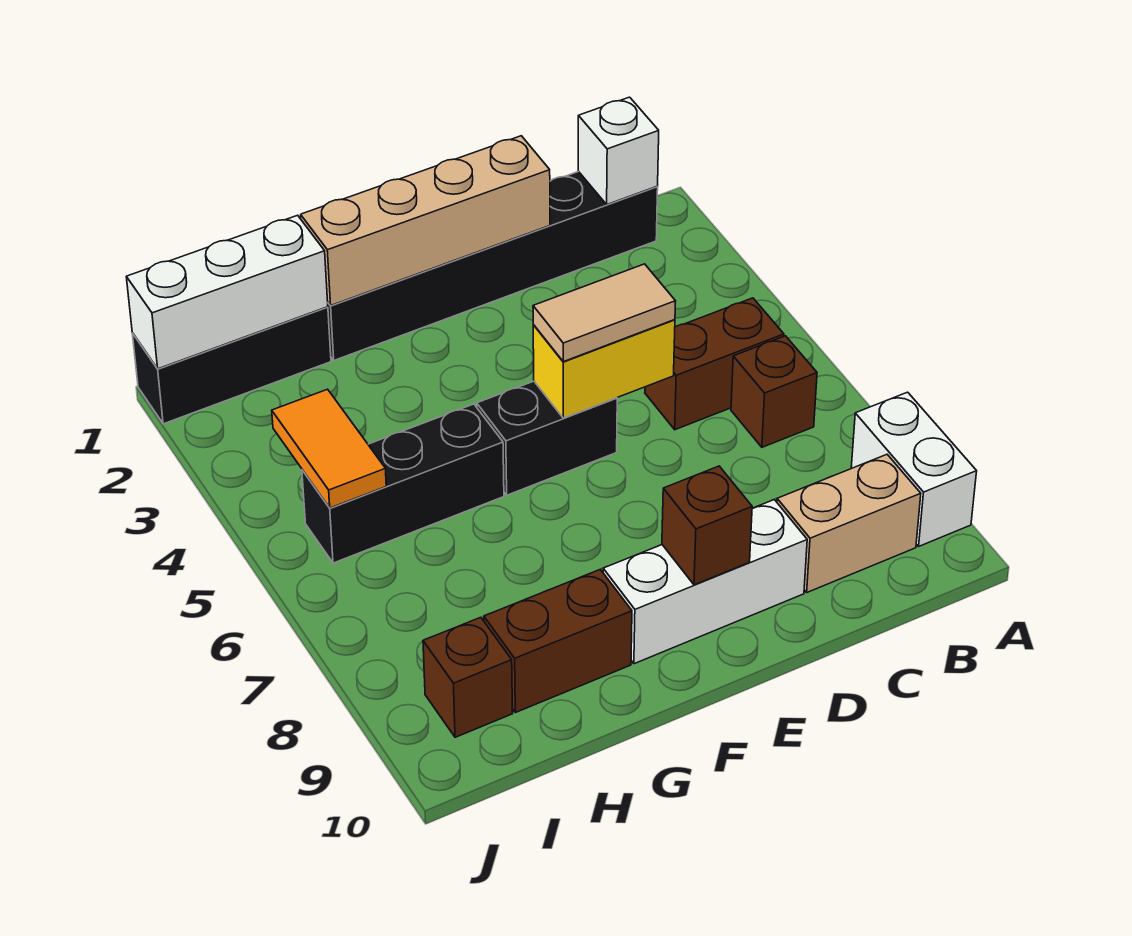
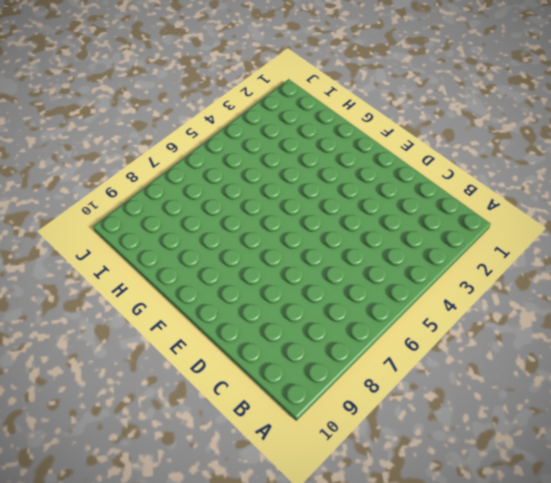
none -> white brick A8:A9 level 1
none -> black brick B1:G1 level 1
none -> brown brick B5:C5 level 1

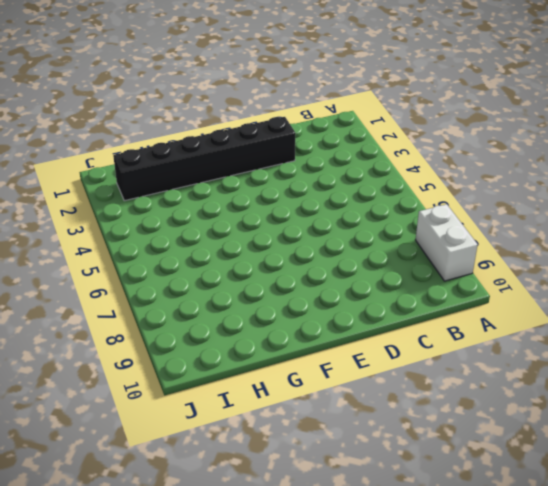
black brick D2:I2 level 1 -> black brick B1:G1 level 1
none -> brown brick B5:C5 level 1
none -> brown brick B6 level 1
none -> tan brick B9:C9 level 1

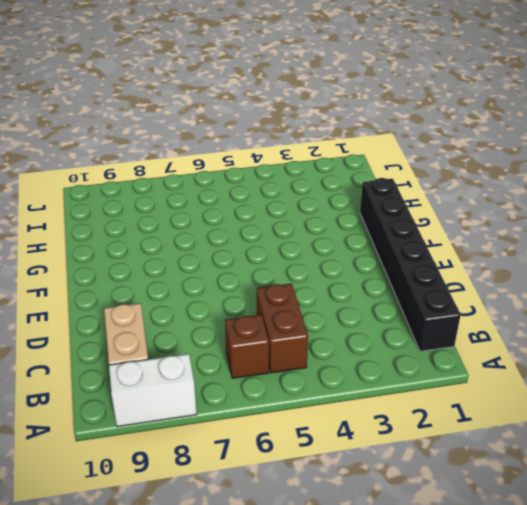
none -> white brick D9:F9 level 1
none -> black brick E5:F5 level 1
none -> black brick G5:I5 level 1

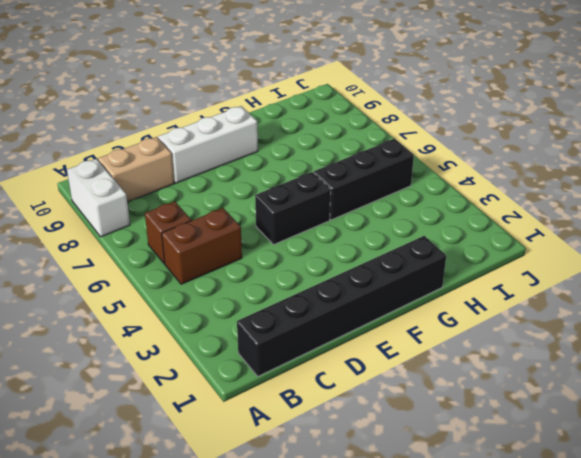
none -> brown brick G9:H9 level 1
none -> black brick H1:J1 level 1
none -> brown brick I9 level 1

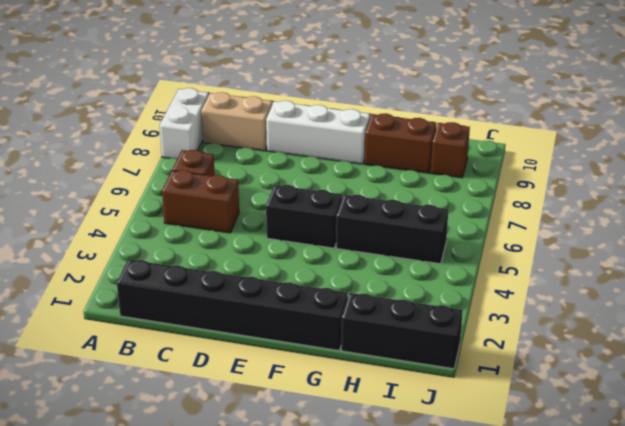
none -> white brick B1 level 2
none -> tan brick D1:G1 level 2
none -> yellow brick D5:E5 level 2

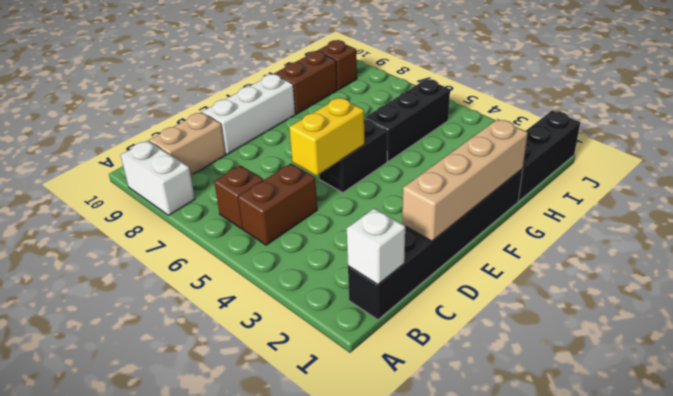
none -> brown brick E9 level 2
none -> white brick H1:J1 level 2
none -> orange tile I4:I5 level 2

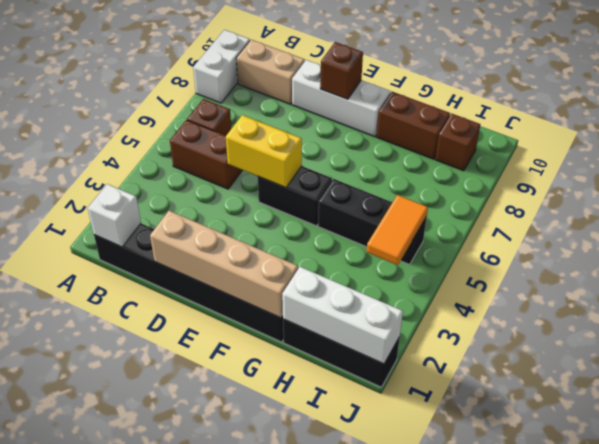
none -> tan tile D5:E5 level 3

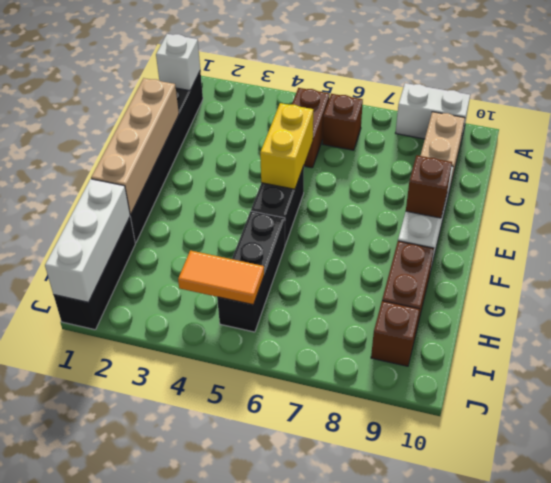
none -> tan tile D5:E5 level 3

